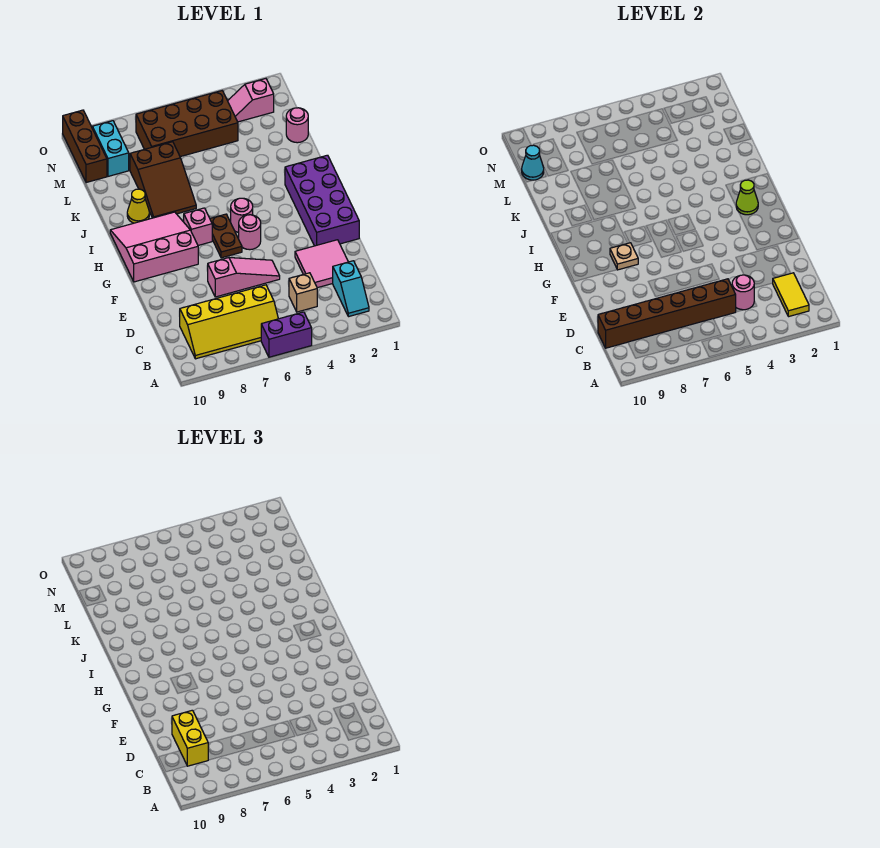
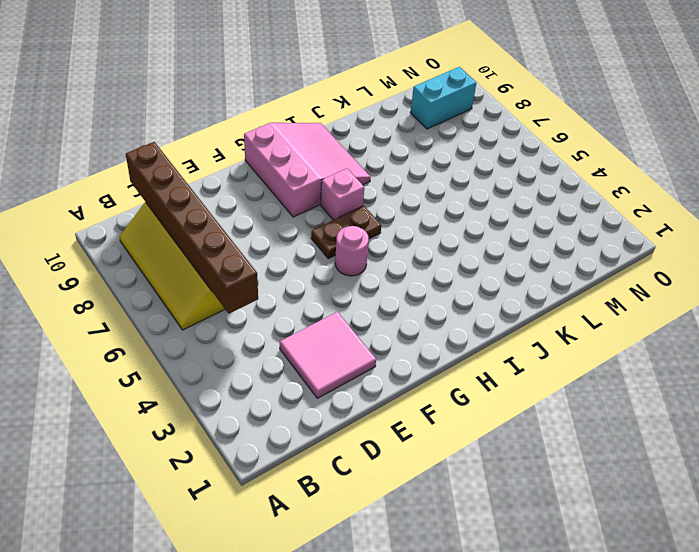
none -> purple brick A5:A6 level 1
none -> cyan slope B2:C2 level 1 top C
none -> tan brick C4 level 1

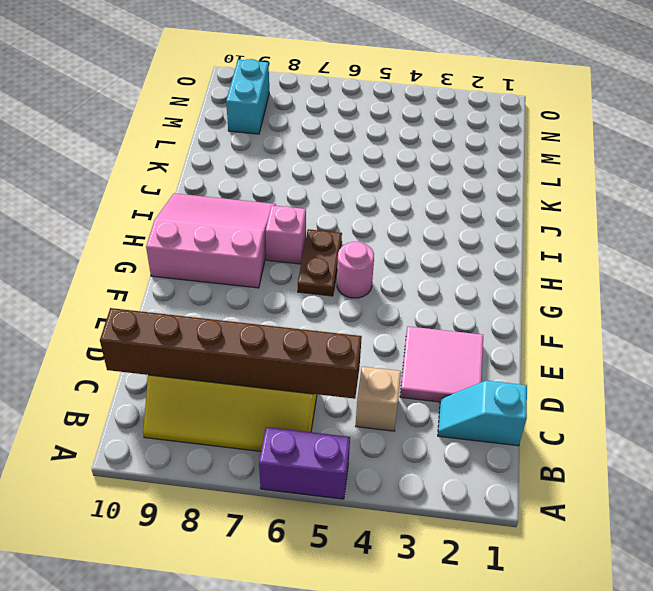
cyan slope C1:C2 level 1 top 1 -> cyan slope B2:C2 level 1 top C
none -> pink slope E5:E7 level 1 top 7
none -> purple brick F1:I2 level 1
none -> pink round brick H5 level 1

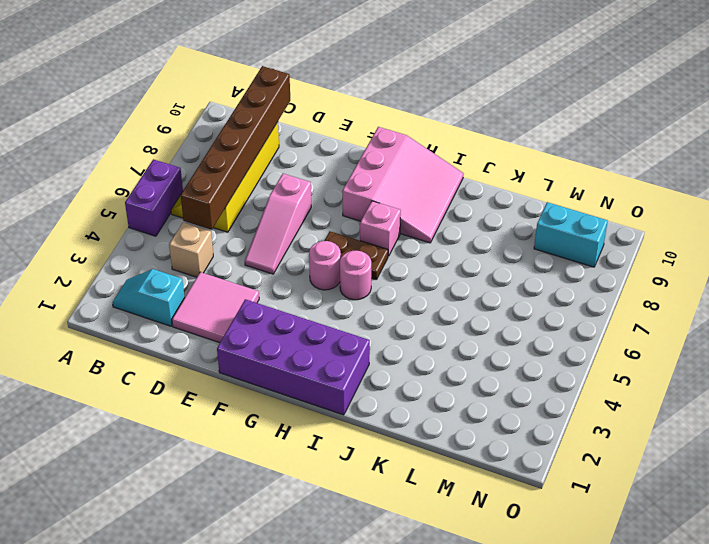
none -> brown slope J7:L8 level 1 top L
none -> yellow cone J9 level 1
none -> pink round brick L1 level 1

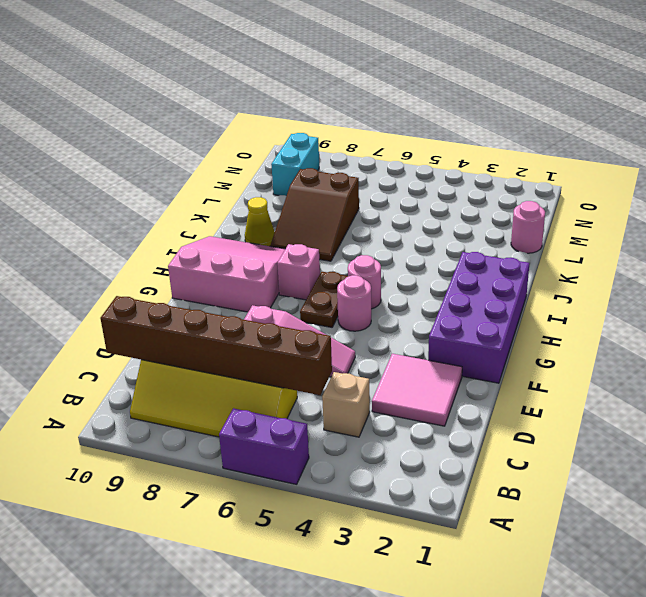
none -> cyan slope B2:C2 level 1 top C
none -> brown brick M4:N7 level 1
none -> brown brick M10:O10 level 1

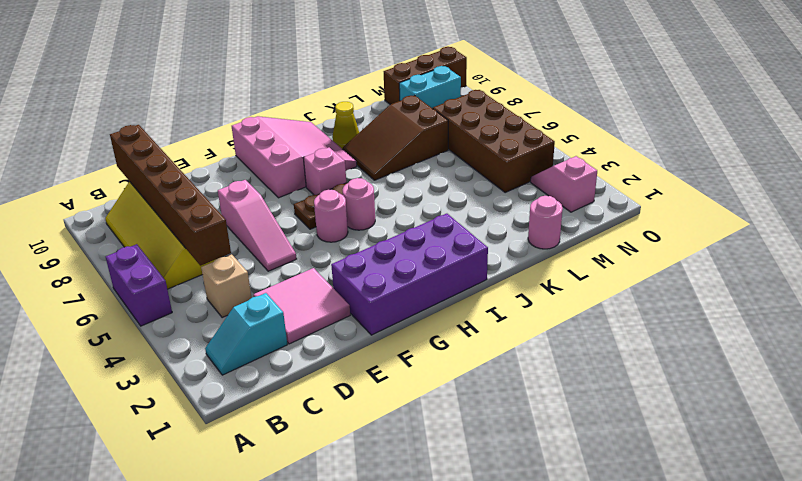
none -> yellow tile B2:C2 level 2
none -> pink round brick C4 level 2
none -> tan plate G8 level 2

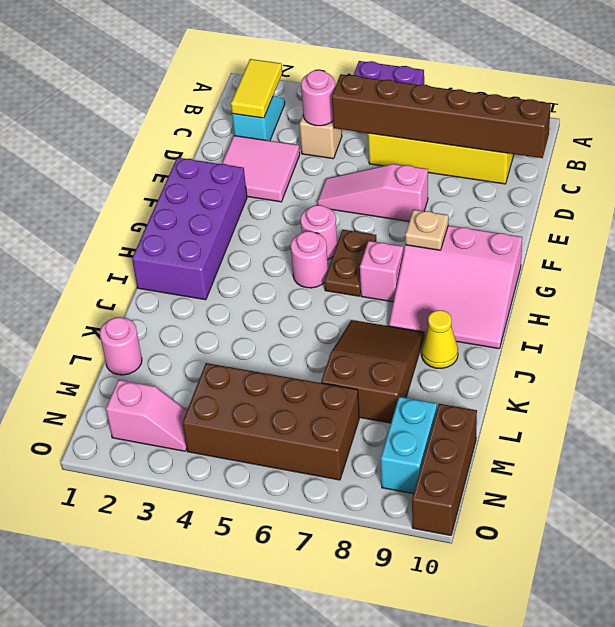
none -> lime cone H2 level 2
none -> cyan cone M10 level 2
none -> yellow brick C9:D9 level 3

